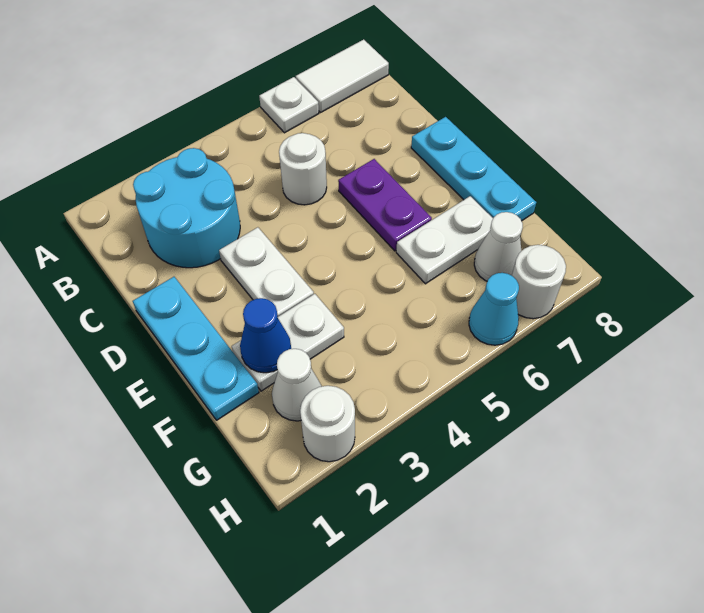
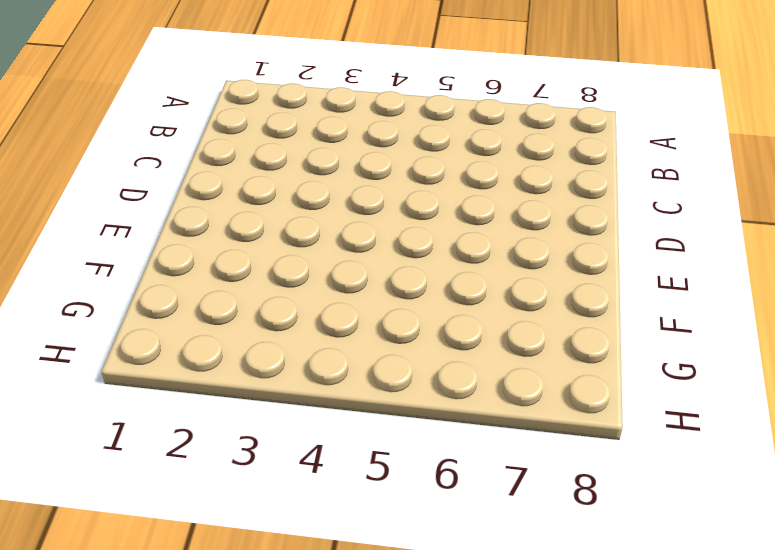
none -> white plate A6 level 1
none -> white tile A7:A8 level 1
none -> cyan round brick B2:C3 level 1

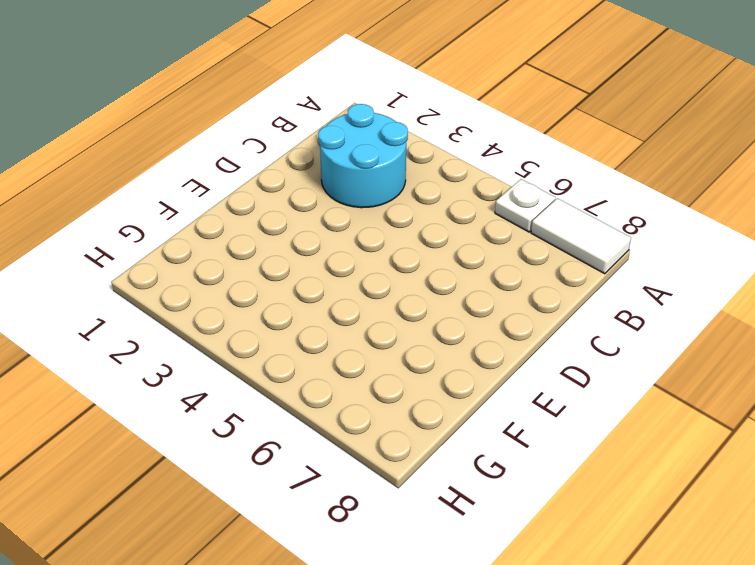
none -> white round brick C5 level 1
none -> cyan plate D1:F1 level 1
none -> white plate D3:E3 level 1

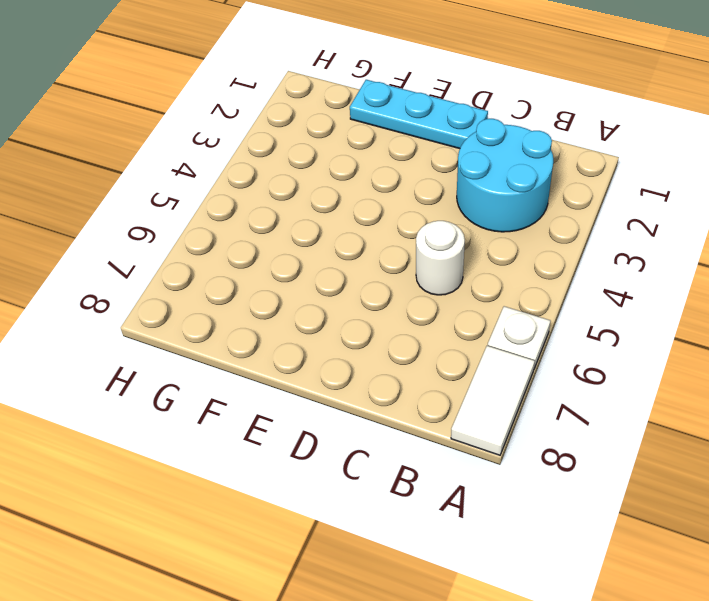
none -> white plate D3:E3 level 1
none -> purple plate D6:E6 level 1
none -> cyan plate D8:F8 level 1

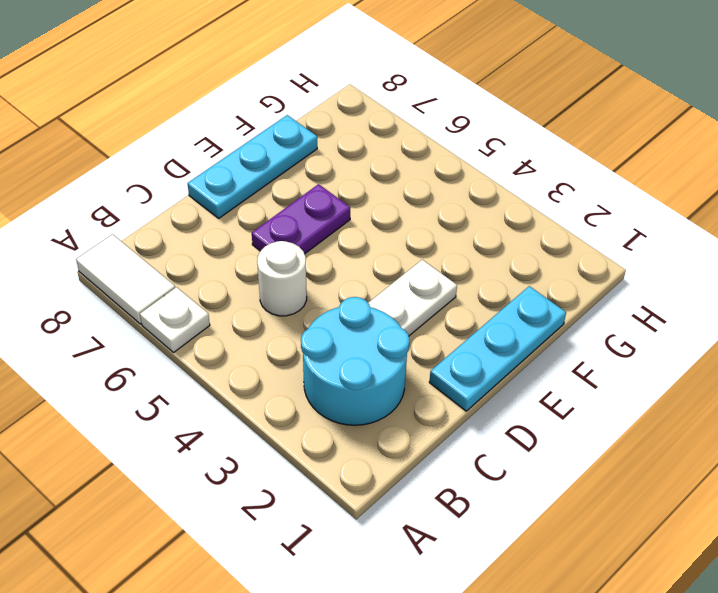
none -> white plate F2:F3 level 1
none -> white plate F6:F7 level 1
none -> white cone G2 level 1

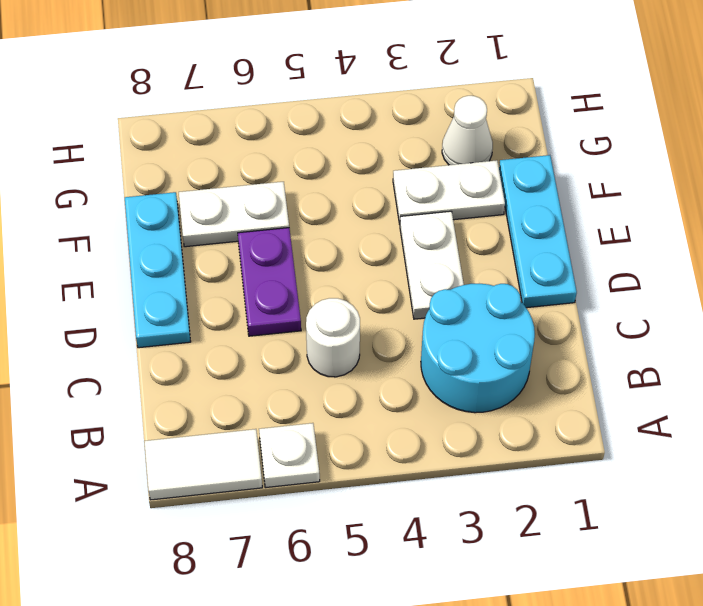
none -> white cone G7 level 1
none -> white round brick H2 level 1
none -> cyan cone H6 level 1

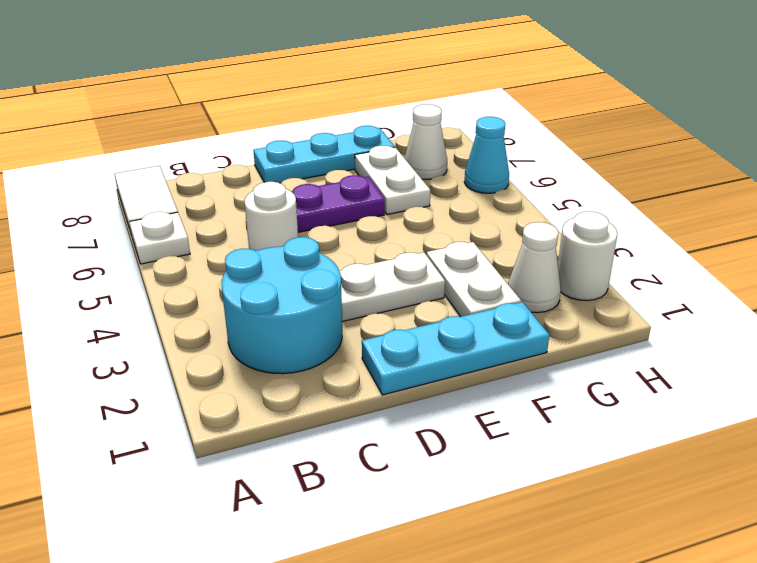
none -> white round brick H7 level 1
none -> blue cone F2 level 2

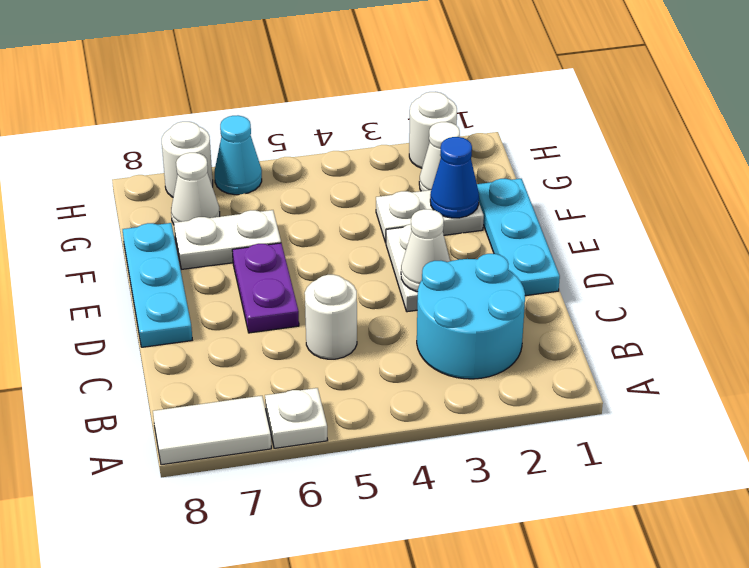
white cone D3 level 2 -> none

